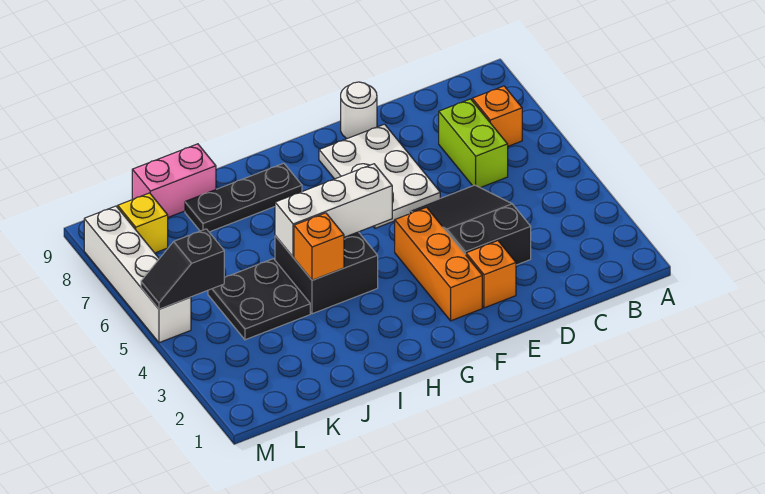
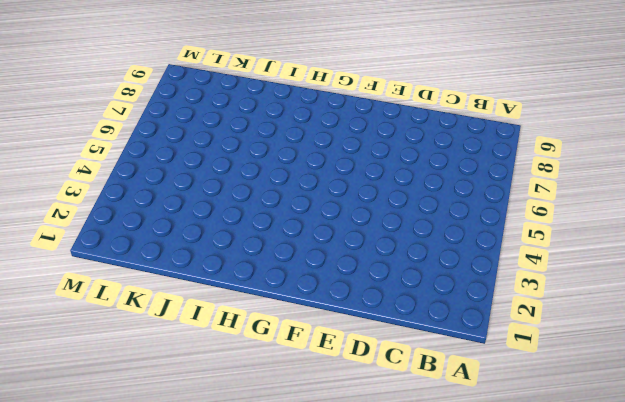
none -> orange brick B7 level 1
none -> lime brick C6:C7 level 1
none -> black slope D3:E5 level 1 top 3

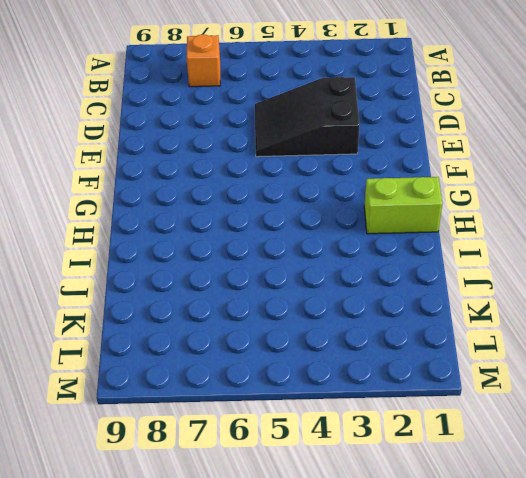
lime brick H1:H2 level 1 -> lime brick C6:C7 level 1
none -> orange brick E2 level 1
none -> white plate E6:F8 level 1
none -> white round brick E9 level 1

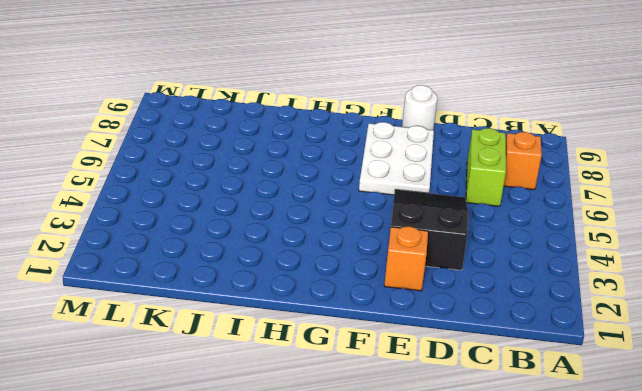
none -> orange brick F2:F4 level 1
none -> black brick H4:I5 level 1
none -> black plate H8:J8 level 1

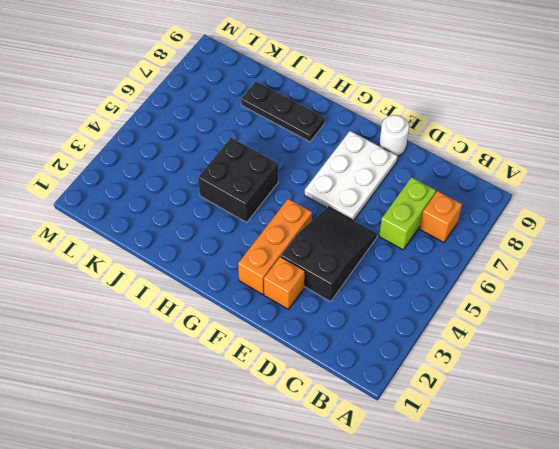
none -> black plate J4:K5 level 1
none -> pink brick J9:K9 level 1
none -> yellow brick L8 level 1

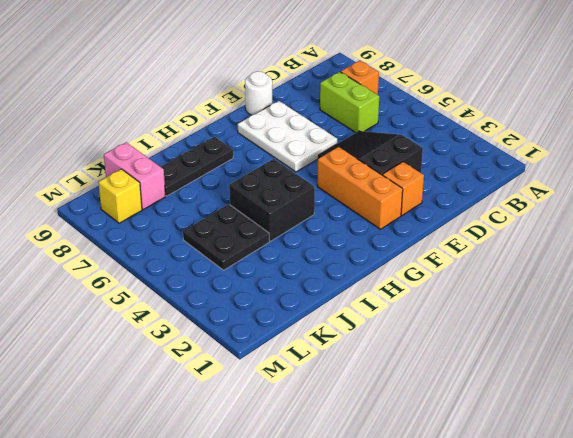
pink brick K8:K9 level 1 -> pink brick J9:K9 level 1
none -> white brick M5:M8 level 1
none -> white brick G5:I5 level 2
none -> orange brick I4 level 2

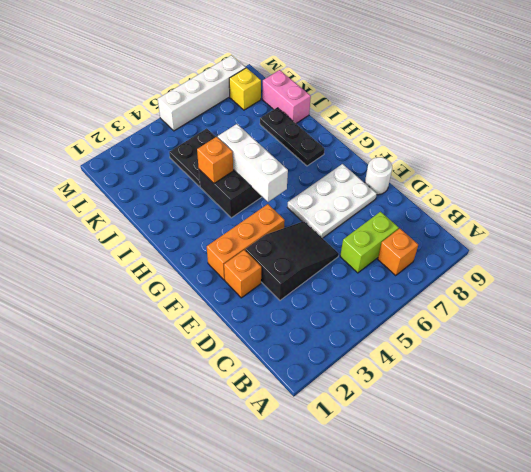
none -> black slope L5:M5 level 2 top L

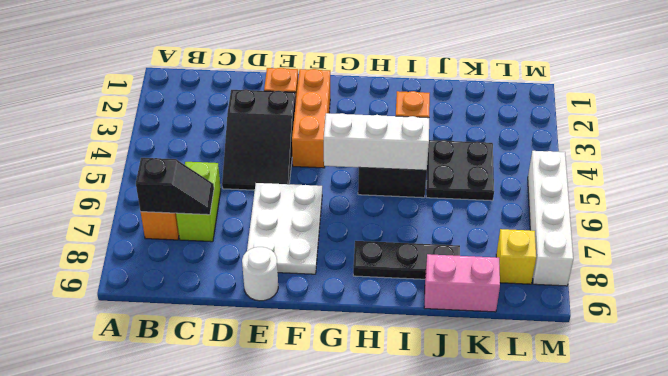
black slope B7:C7 level 2 top B -> black slope L5:M5 level 2 top L

